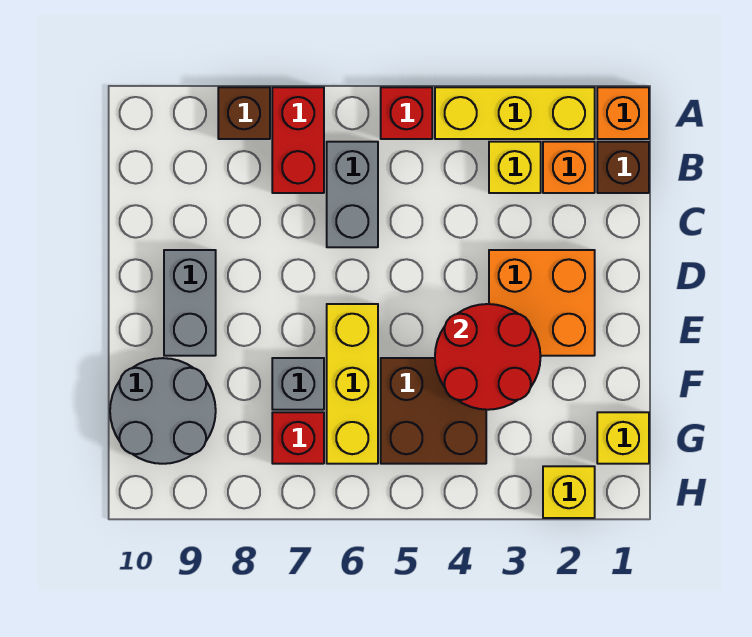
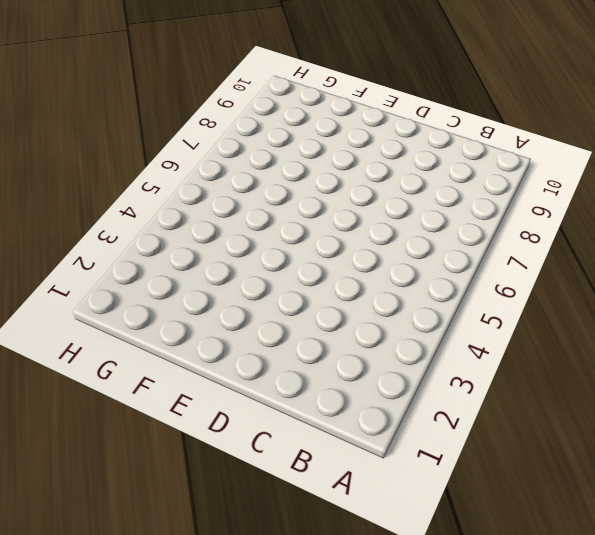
none -> orange brick A1 level 1
none -> yellow brick A2:A4 level 1
none -> red brick A5 level 1

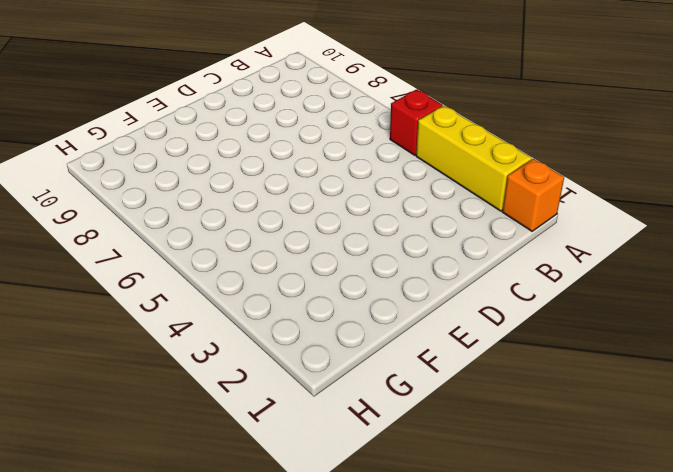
none -> red brick A7:B7 level 1
none -> brown brick A8 level 1
none -> brown brick B1 level 1

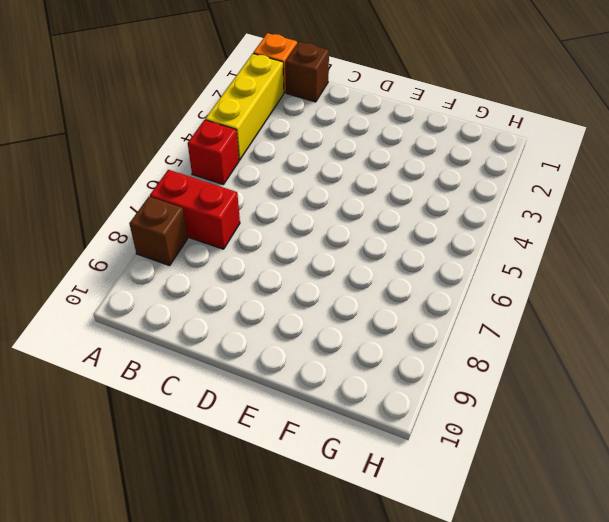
none -> orange brick B2 level 1
none -> yellow brick B3 level 1
none -> grey brick B6:C6 level 1

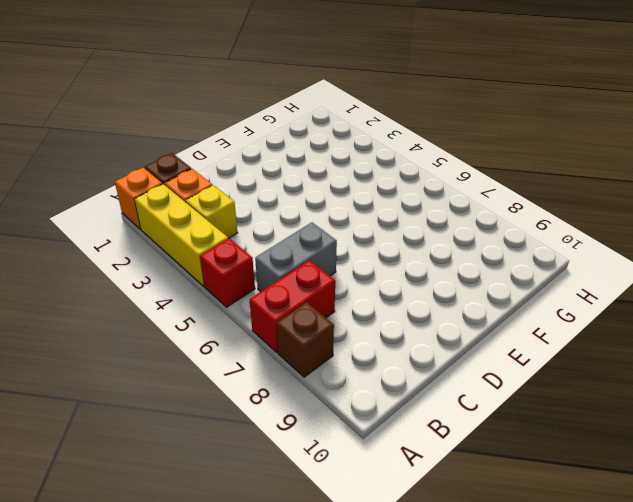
none -> orange brick D2:E3 level 1
none -> grey brick D9:E9 level 1
none -> yellow brick E6:G6 level 1

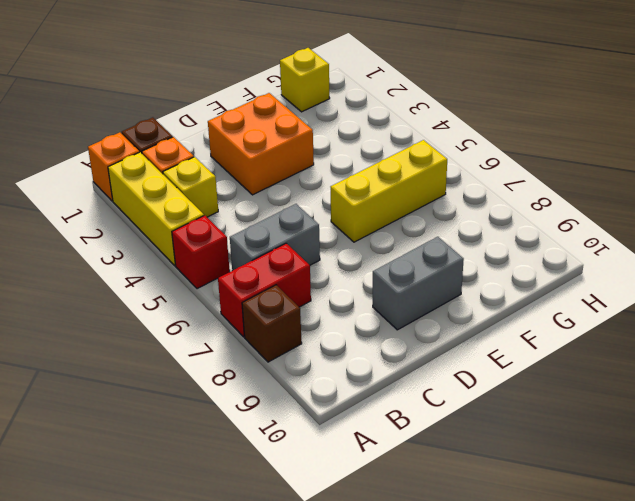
none -> brown brick F4:G5 level 1
none -> grey brick F7 level 1
none -> grey round brick F9:G10 level 1

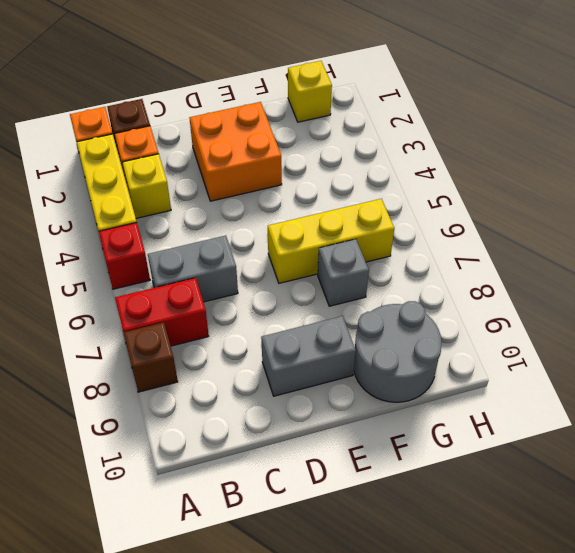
none -> brown brick F4:G5 level 1
none -> red brick G7 level 1
none -> yellow brick H2 level 1

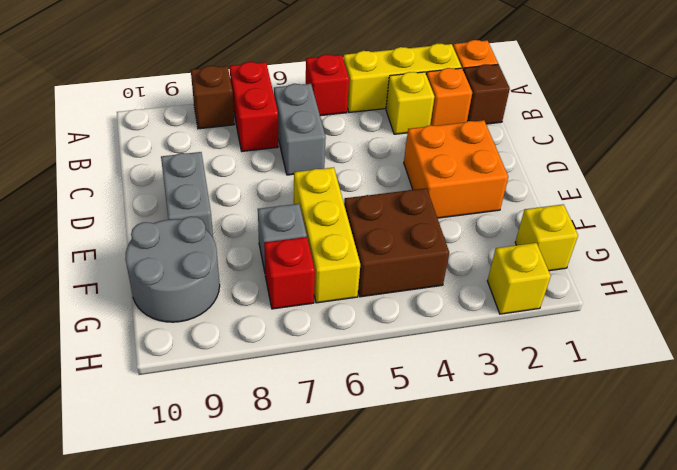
none -> red round brick E3:F4 level 2

